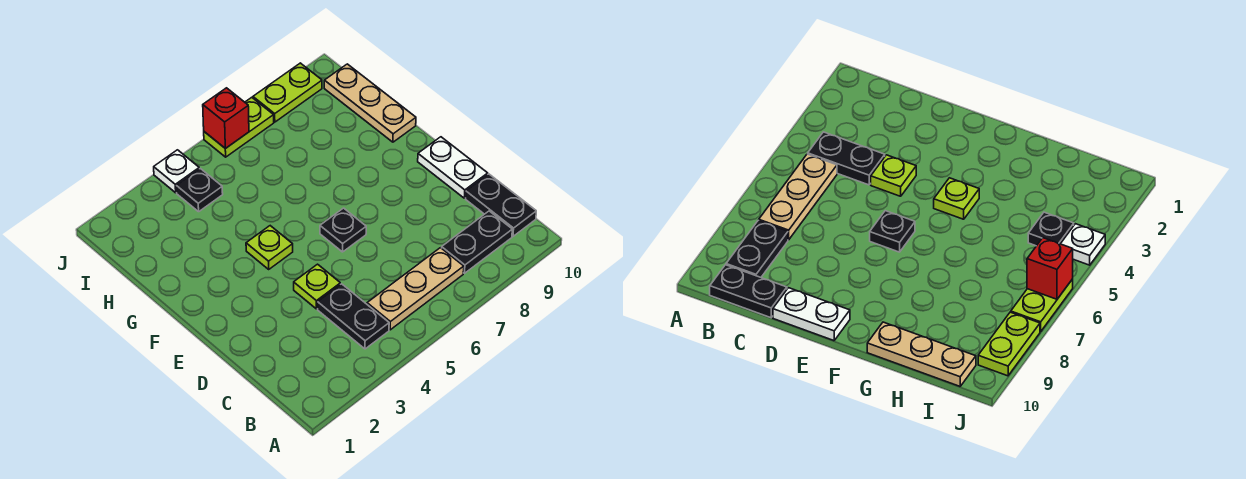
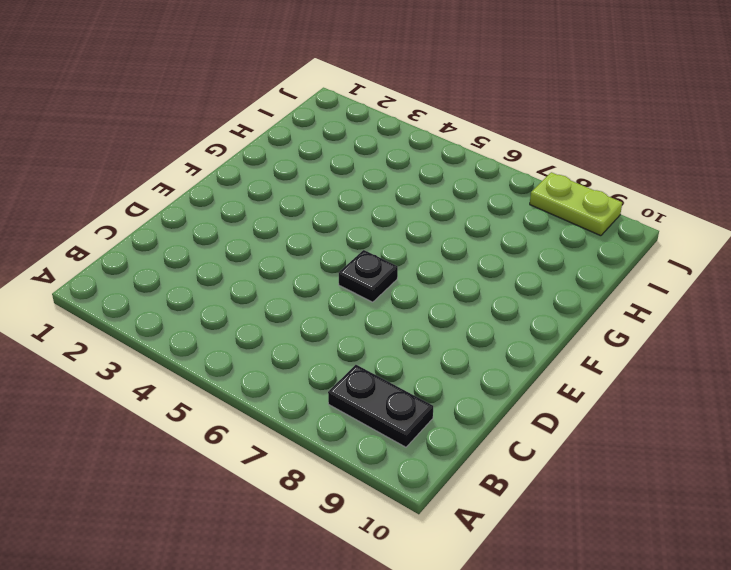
none -> black plate B4:C4 level 1
none -> tan plate B5:B7 level 1
none -> black plate B10:C10 level 1

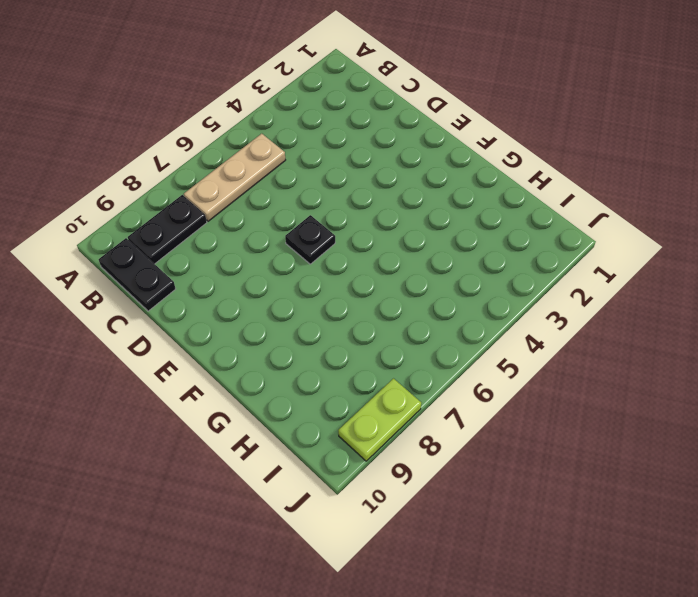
none -> black plate B4:C4 level 1
none -> lime plate D4 level 1
none -> white plate D10:E10 level 1

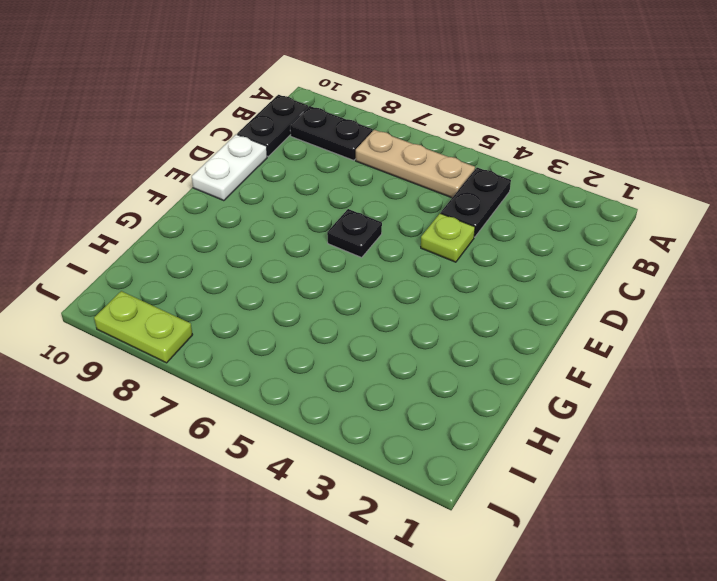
none -> lime plate F4 level 1
none -> tan plate G10:I10 level 1
none -> black plate I4 level 1

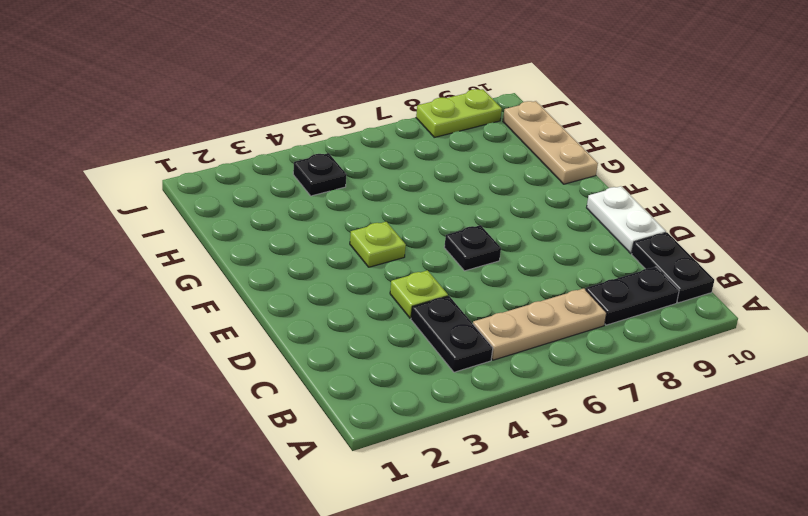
none -> white plate J4 level 1
none -> lime plate J6:J7 level 1
none -> red brick J6 level 2

